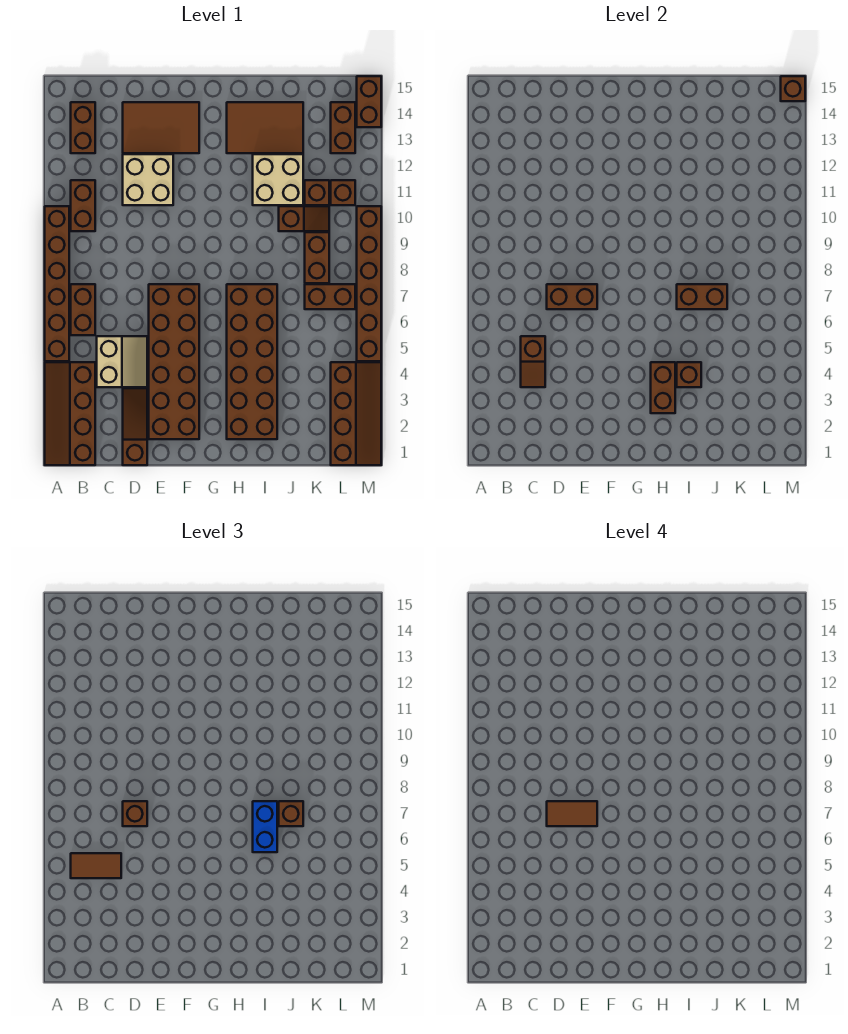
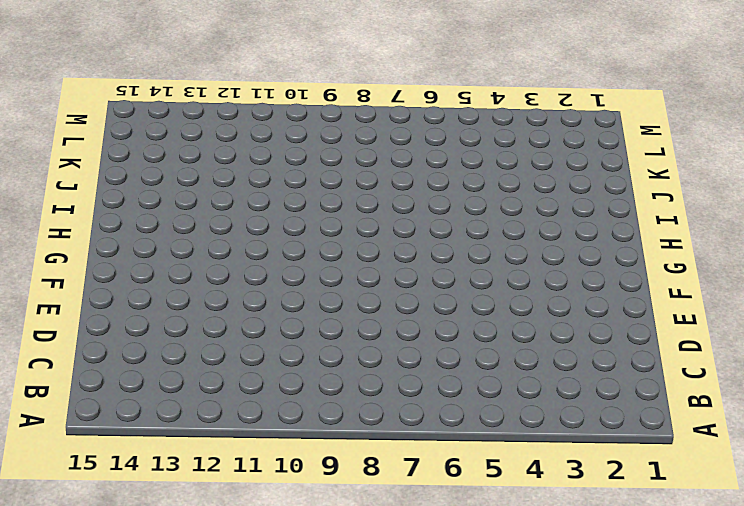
none -> brown slope A1:B4 level 1 top B
none -> brown brick A5:A10 level 1
none -> brown brick B6:B7 level 1
none -> brown brick B10:B11 level 1

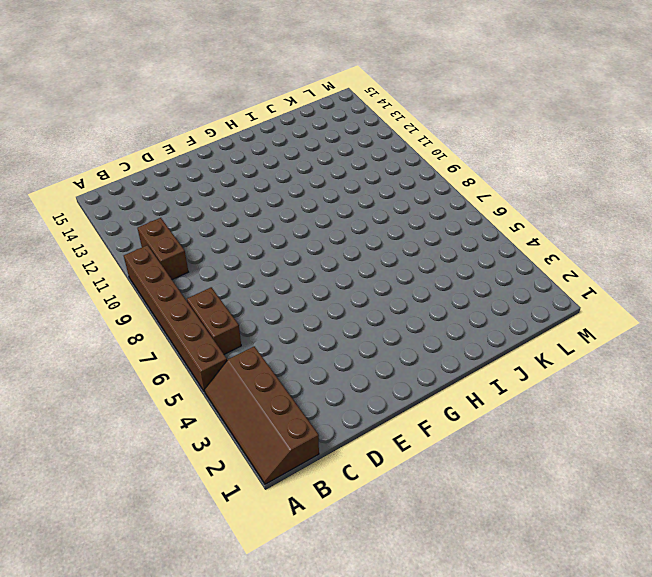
none -> brown brick B13:B14 level 1
none -> tan slope C4:D5 level 1 top C
none -> brown slope D1:D3 level 1 top 1
none -> tan brick D11:E12 level 1

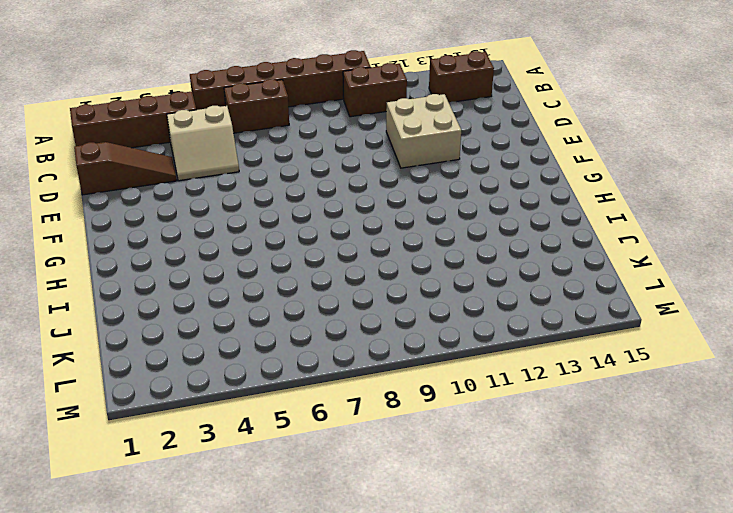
none -> brown tile D13:F14 level 1
none -> brown brick E2:F7 level 1
none -> brown brick H2:I7 level 1
none -> brown tile H13:J14 level 1

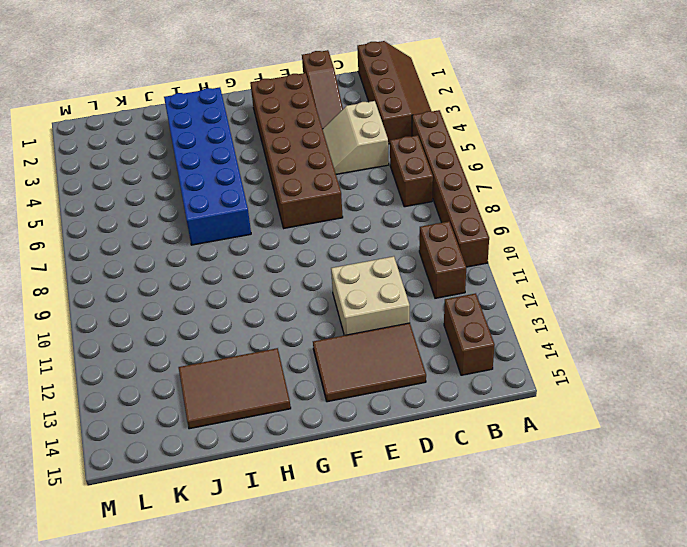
blue brick H2:I7 level 1 -> brown brick H2:I7 level 1
none -> tan brick I11:J12 level 1
none -> brown slope J10:K10 level 1 top J
none -> brown brick K7:L7 level 1
none -> brown brick K8:K9 level 1

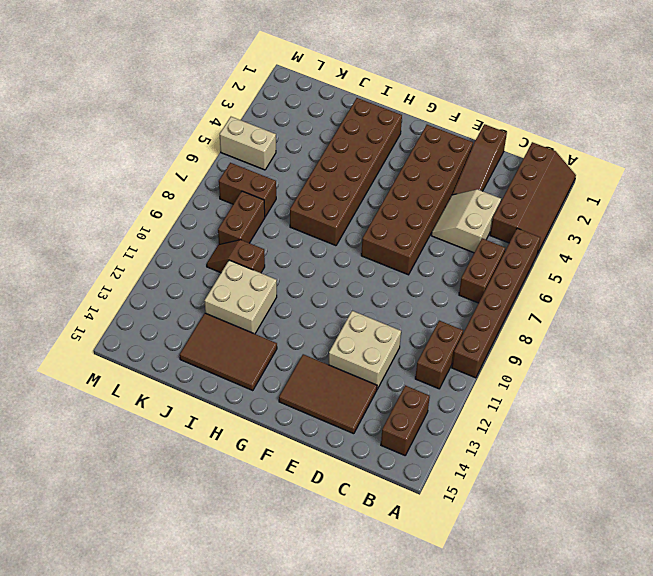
tan brick L5:M5 level 1 -> brown brick M5:M10 level 1
none -> brown brick K11 level 1
none -> brown slope L1:M4 level 1 top L
none -> brown brick L11 level 1
none -> brown brick L13:L14 level 1

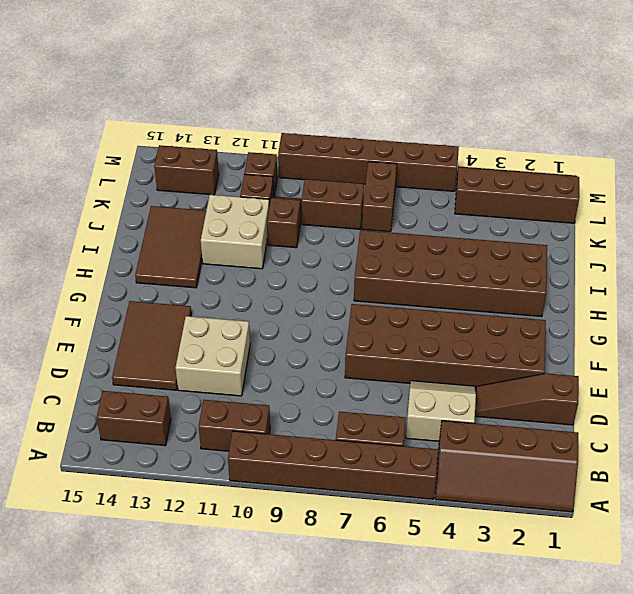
none -> brown brick M14:M15 level 1
none -> brown slope C4:C5 level 2 top 5
none -> brown brick D7:E7 level 2
none -> brown brick H3:H4 level 2

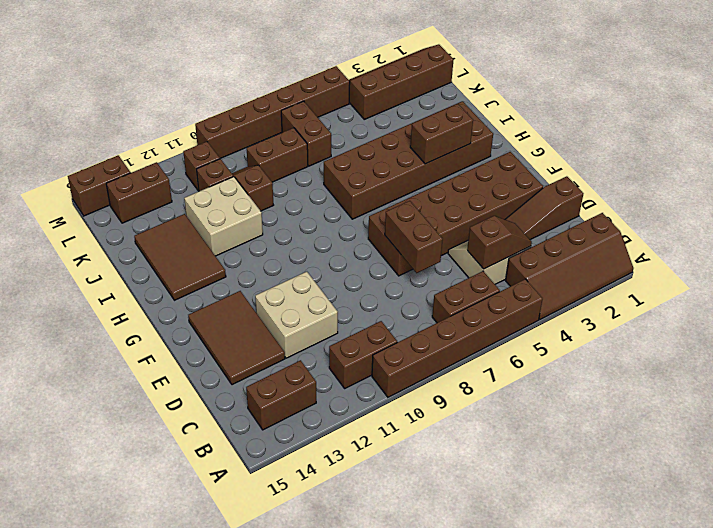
none -> brown brick I4 level 2
none -> brown brick I7:J7 level 2
none -> brown brick M15 level 2
none -> brown tile B5:C5 level 3

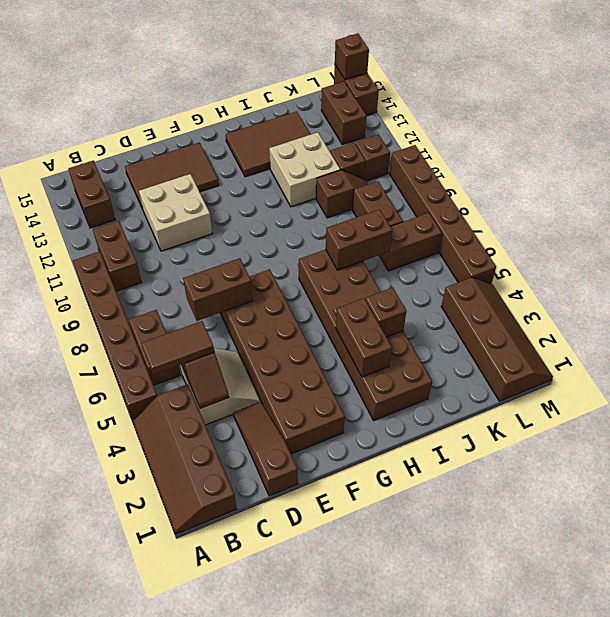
none -> brown brick D7 level 3
none -> blue brick I6:I7 level 3
none -> brown brick J7 level 3
none -> brown tile D7:E7 level 4

